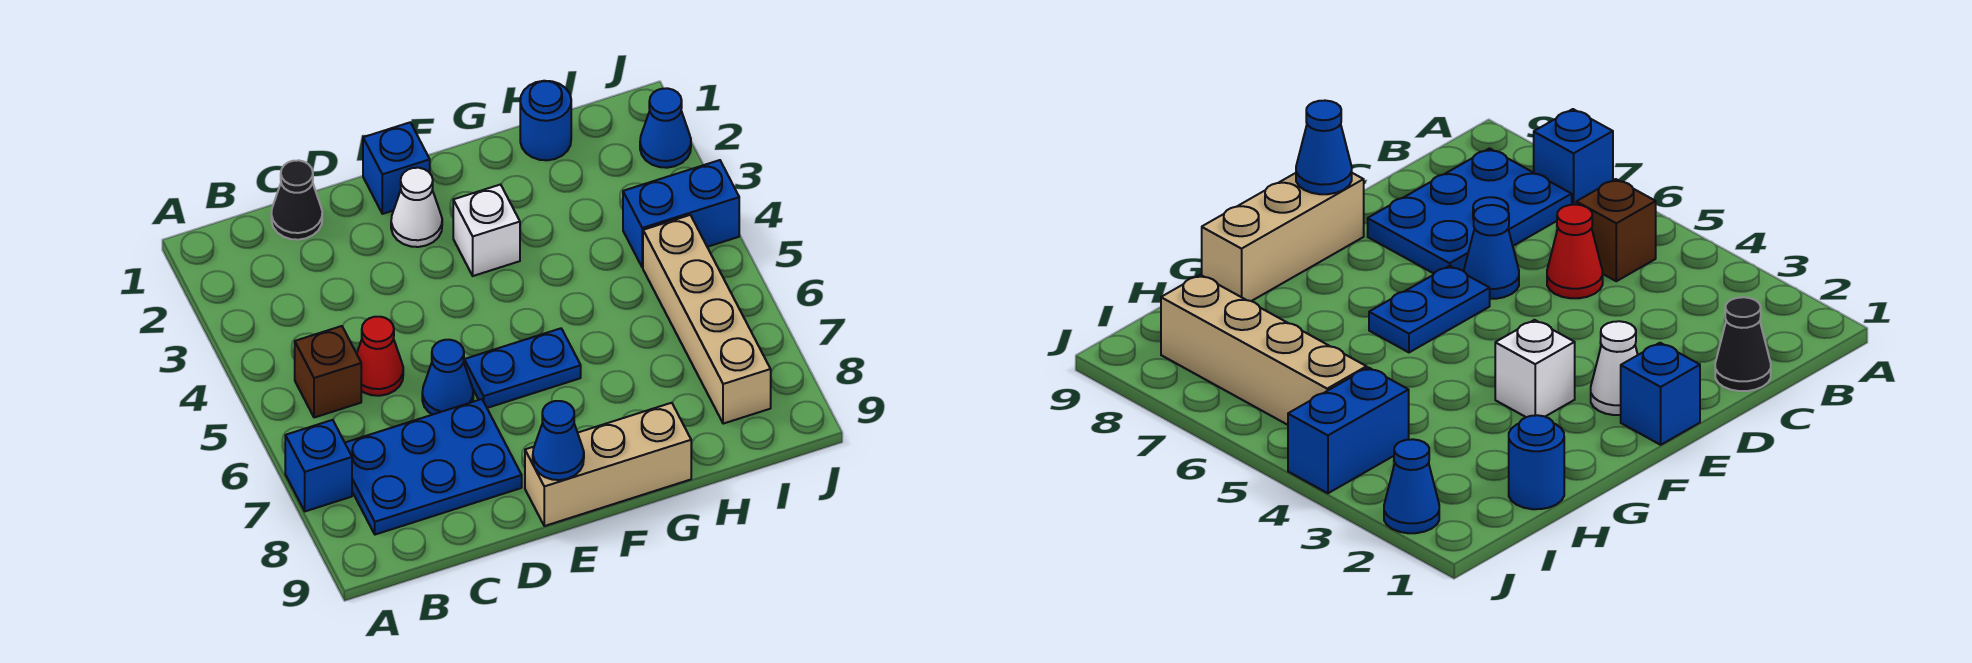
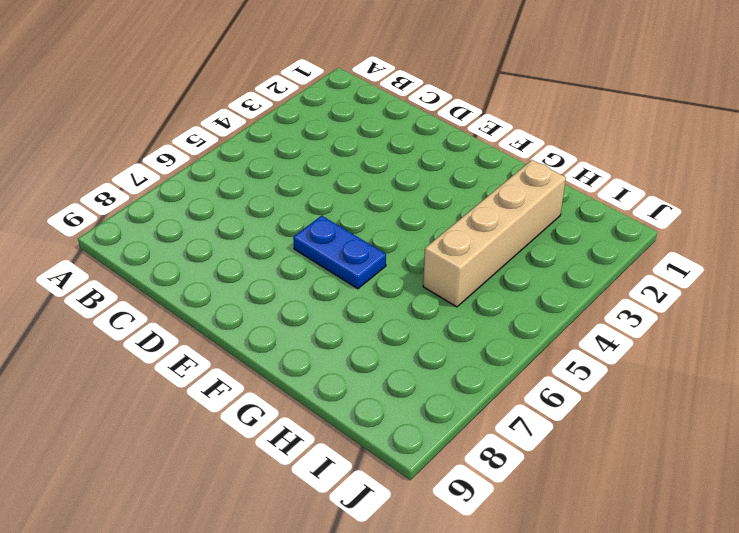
tan brick H2:H5 level 1 -> tan brick I5:I8 level 1
none -> blue brick A7 level 1
none -> brown brick B5 level 1
none -> blue plate B7:D8 level 1

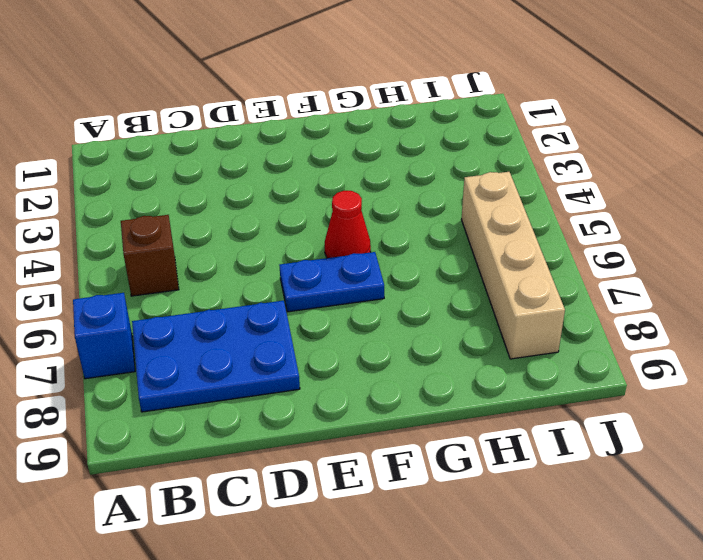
red cone F5 level 1 -> red cone C5 level 1
none -> black cone C1 level 1
none -> blue cone D6 level 1
none -> blue brick E1 level 1

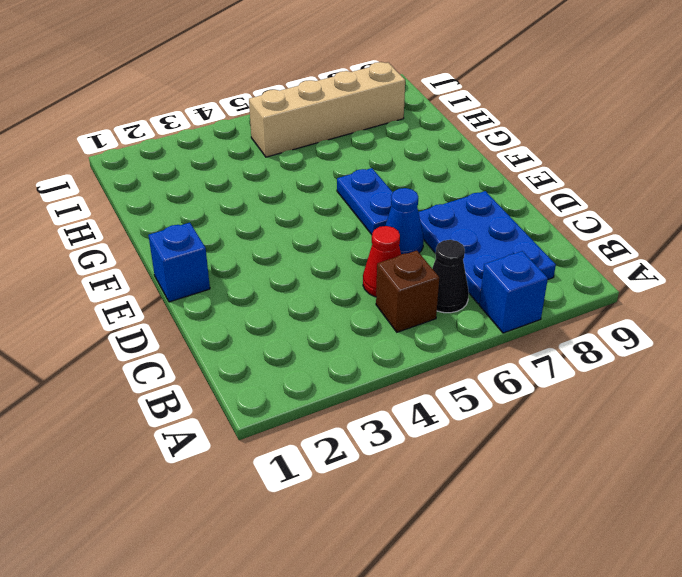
black cone B6 level 1 -> black cone C1 level 1
none -> white cone E2 level 1
none -> tan brick E9:G9 level 1
none -> white brick F3 level 1

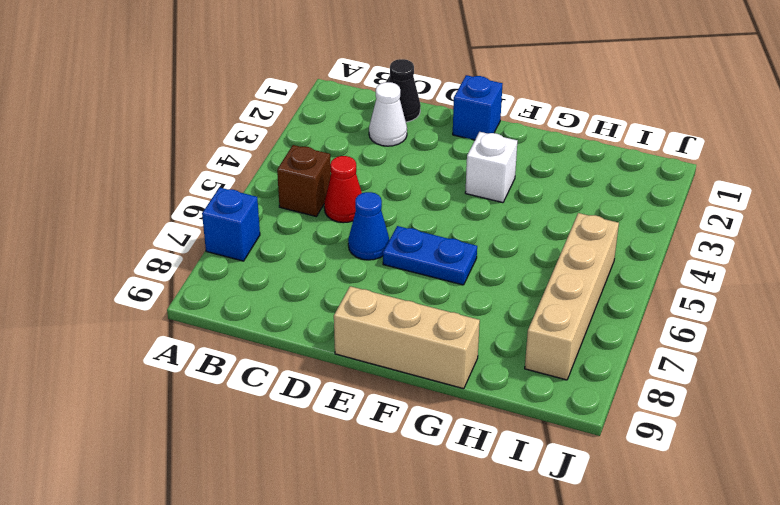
white cone C2 level 1 -> white cone E2 level 1
none -> blue plate B7:D8 level 1
none -> blue round brick H1 level 1
none -> blue brick I4:J4 level 1

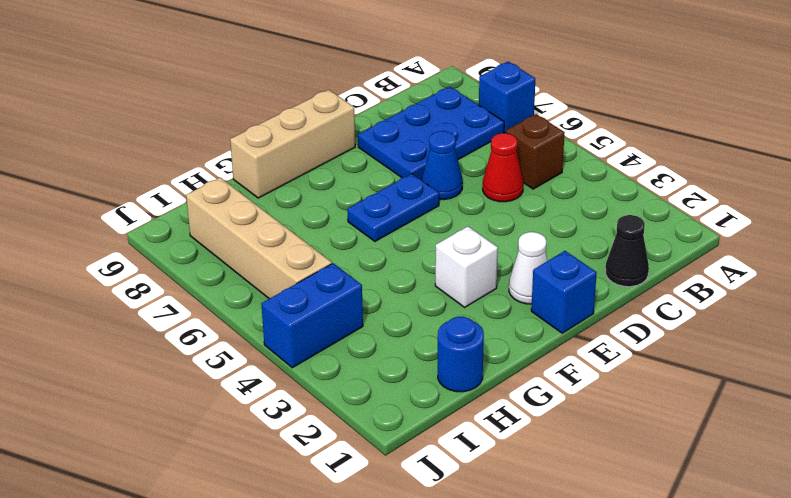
none -> blue cone J2 level 1
none -> blue cone E9 level 2

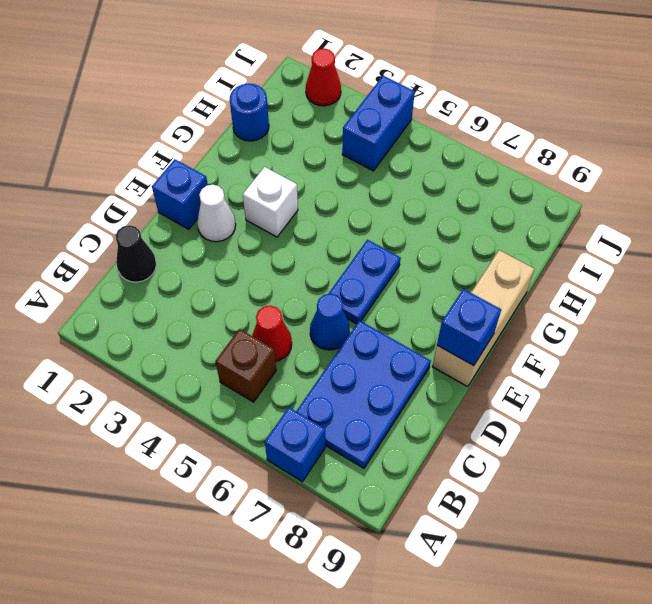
blue brick E9 level 2 -> blue cone E9 level 2
red cone J2 level 1 -> blue cone J2 level 1
none -> tan brick I5:I8 level 1

